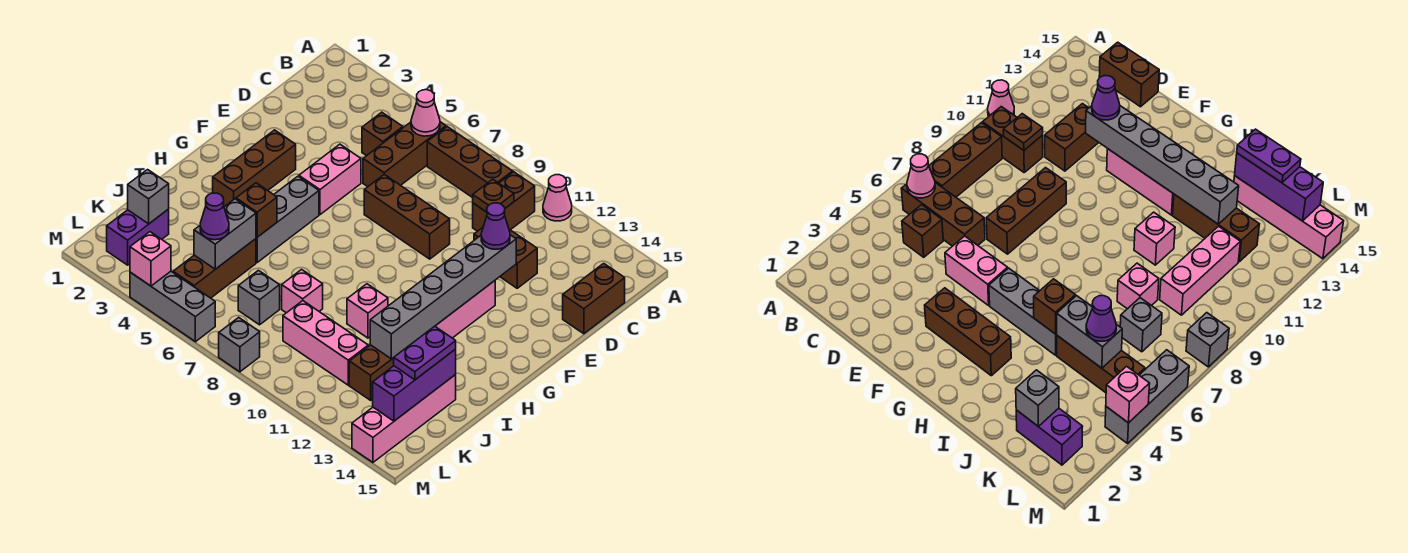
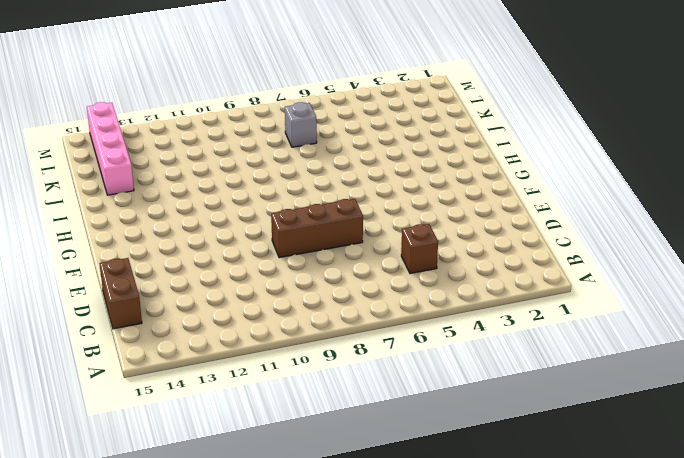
none -> pink cone A11 level 1
none -> brown brick B6:D6 level 1
none -> brown brick B7:B9 level 1
none -> brown brick B10:C10 level 1

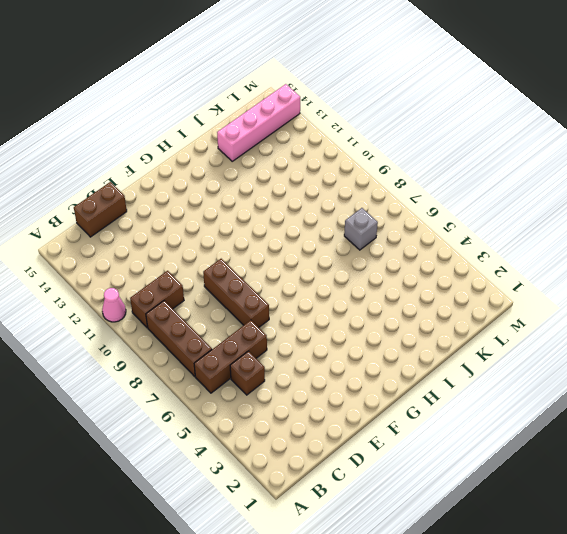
none -> brown brick D11:D12 level 1
none -> pink brick E5:F5 level 1
none -> brown brick F3:H3 level 1
none -> pink brick F12:H12 level 1

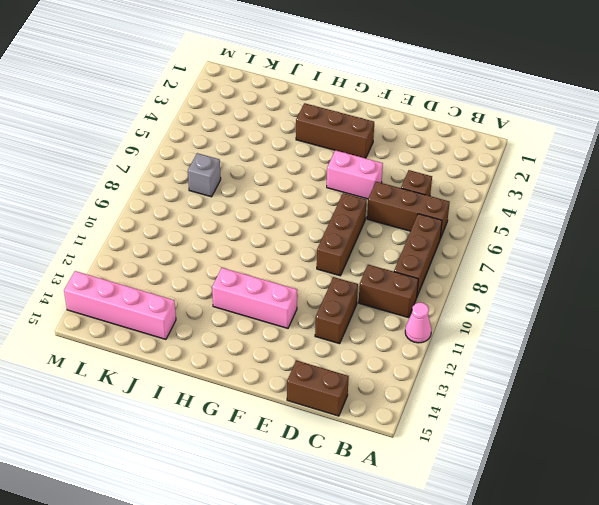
none -> grey brick G5:I5 level 1
none -> pink brick I10 level 1
none -> brown brick I12:K12 level 1
none -> brown brick J5:L5 level 1

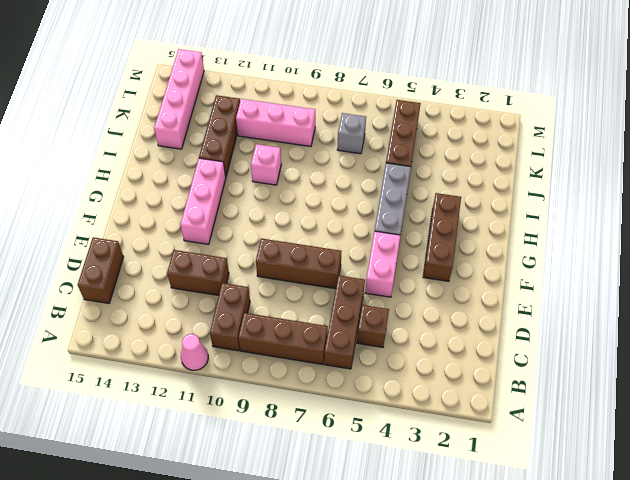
none -> pink brick J8 level 1
none -> purple brick K2:L2 level 1
none -> grey brick M4:M6 level 1
none -> grey brick M8 level 1

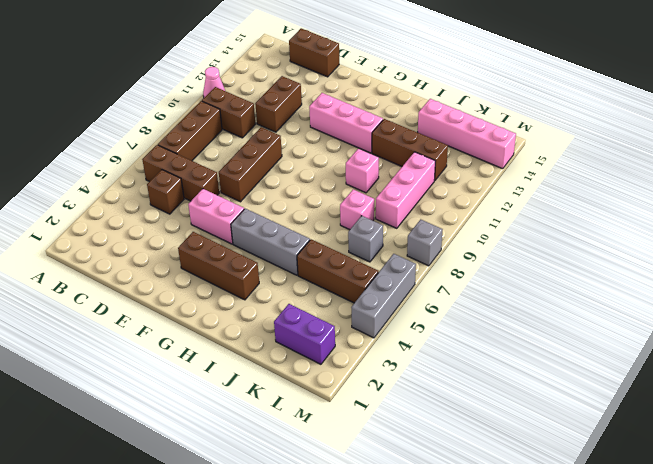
none -> pink cone B6 level 2
none -> brown plate C10 level 2
none -> grey brick E12:J12 level 2
none -> brown brick I5 level 2

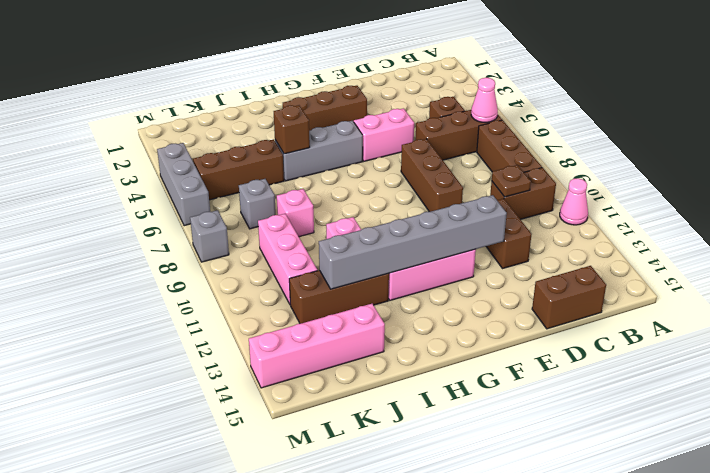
none -> purple brick K2:L2 level 1
none -> grey brick J5:K5 level 2
none -> purple brick J14:L14 level 2
none -> grey brick K2 level 2

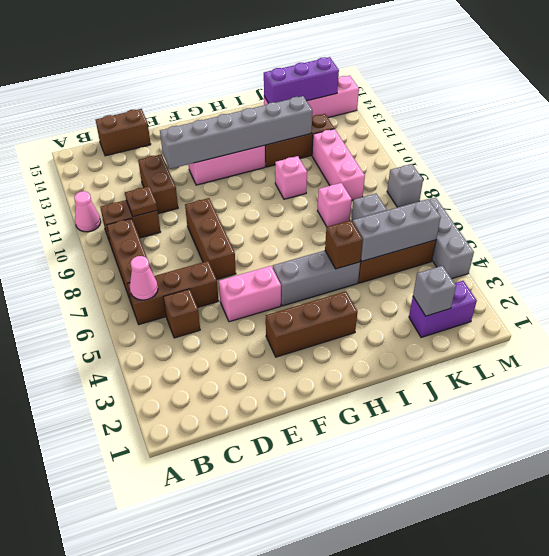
grey brick J5:L5 level 2 -> grey brick J5:K5 level 2
none -> pink brick M4 level 2
none -> purple cone E12 level 3
none -> purple plate J14:K14 level 3
none -> purple cone K5 level 3

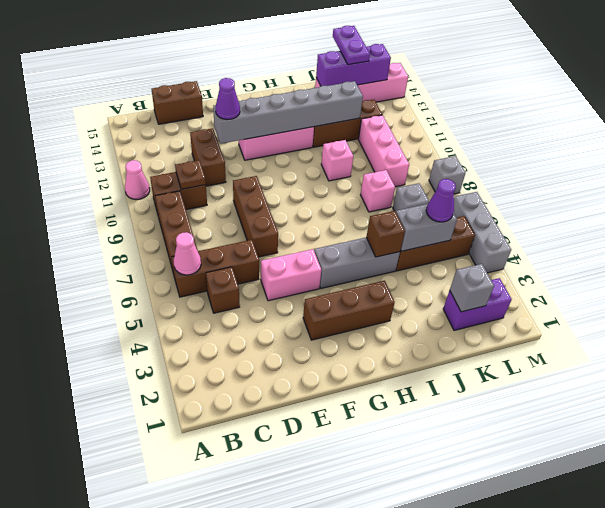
purple plate K14:K15 level 3 -> purple plate J14:K14 level 3
none -> pink brick M4 level 2

